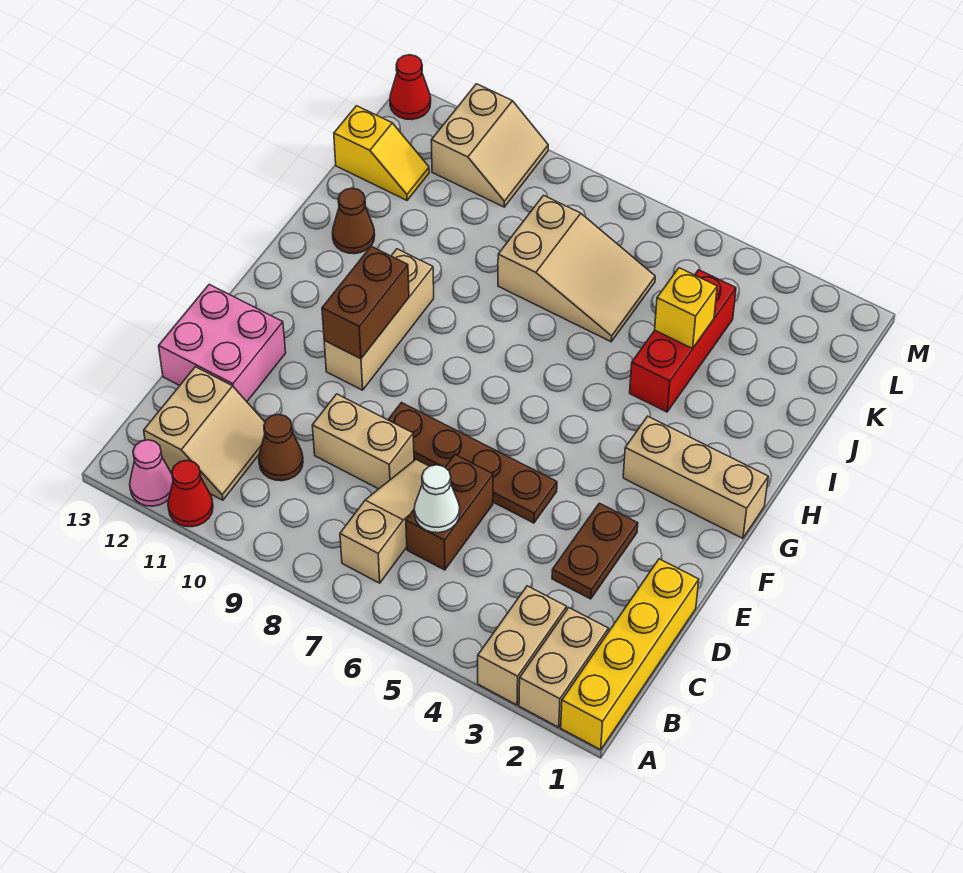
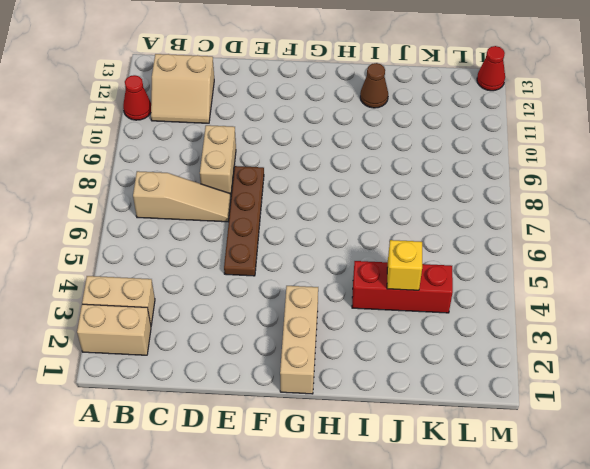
none -> yellow brick A1:D1 level 1
none -> pink cone A12 level 1
none -> brown brick C6:D6 level 1

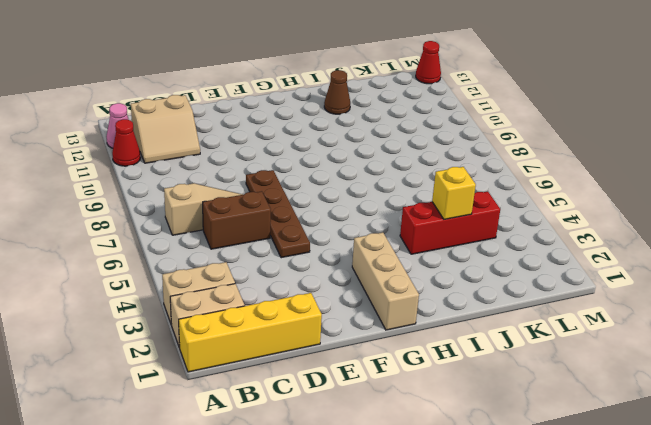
none -> brown cone C10 level 1
none -> brown plate D3:E3 level 1
none -> tan brick D8:D9 level 1

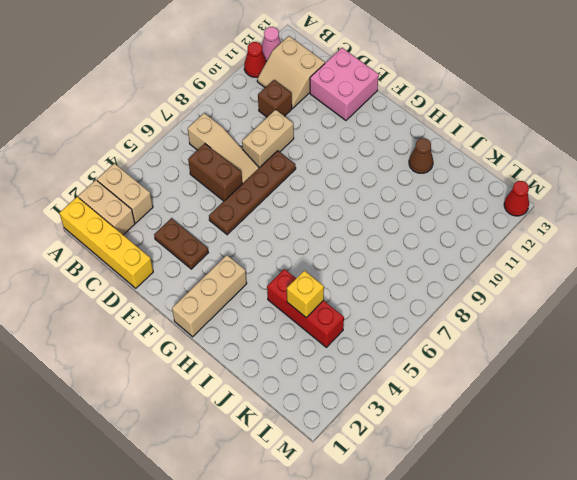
brown brick C10 level 1 -> brown cone C10 level 1
none -> tan brick F10:H10 level 1
none -> tan slope J6:K8 level 1 top 8
none -> yellow slope K12:K13 level 1 top 13

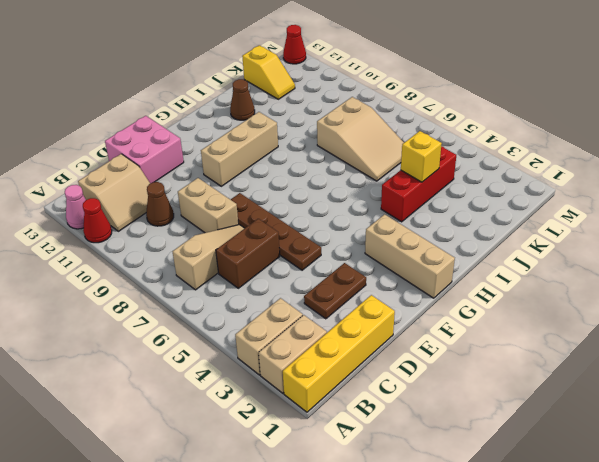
none -> tan slope L10:M11 level 1 top 11
none -> white cone C6 level 2
none -> brown brick F10:G10 level 2

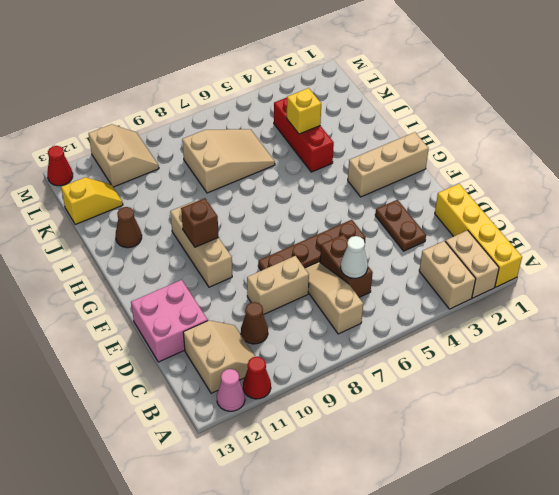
brown brick G10 level 2 -> brown brick F10:G10 level 2

